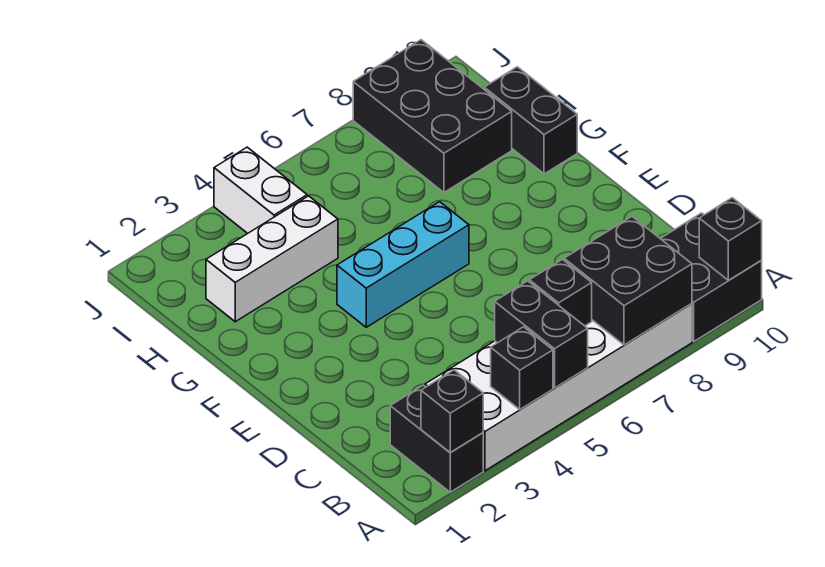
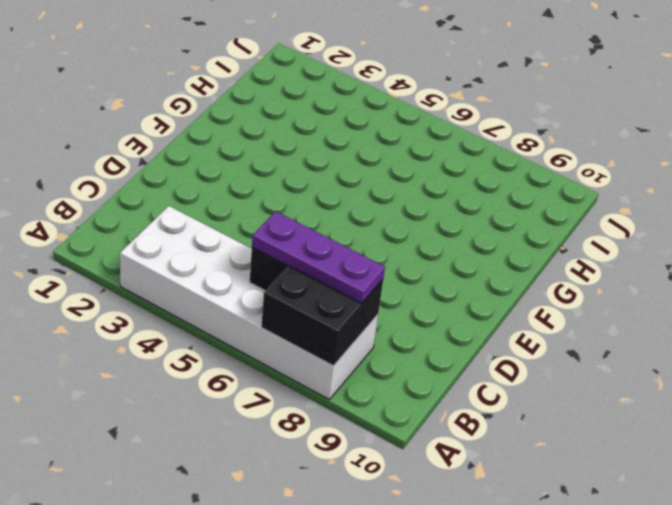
purple plate B6:B8 level 3 -> none
none -> black brick A2:B2 level 1
none -> black brick A9:B10 level 1
none -> cyan brick F4:F6 level 1

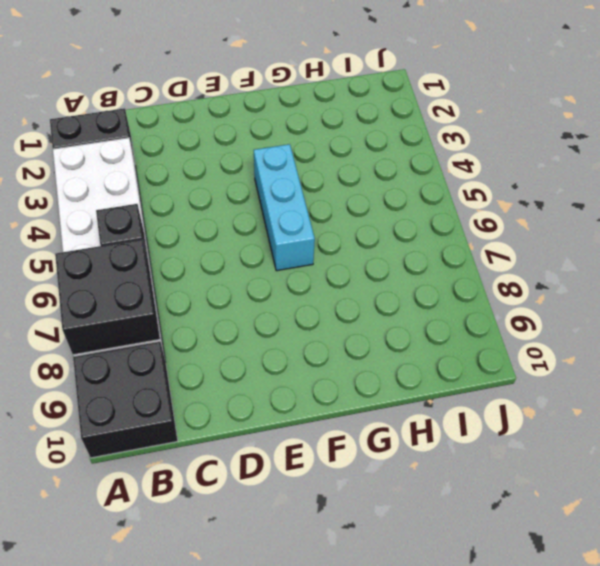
none -> black brick G10:H10 level 1
none -> white brick H2:H4 level 1
none -> black brick H8:J9 level 1

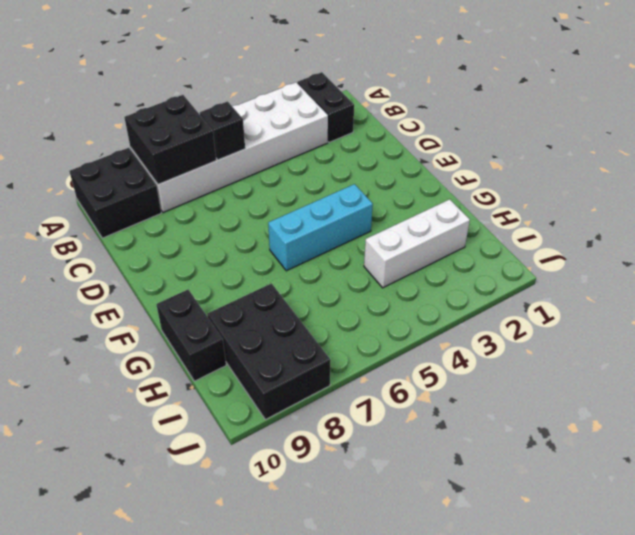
none -> white brick I4:J4 level 1
none -> black brick A2 level 2
none -> black brick A4 level 2

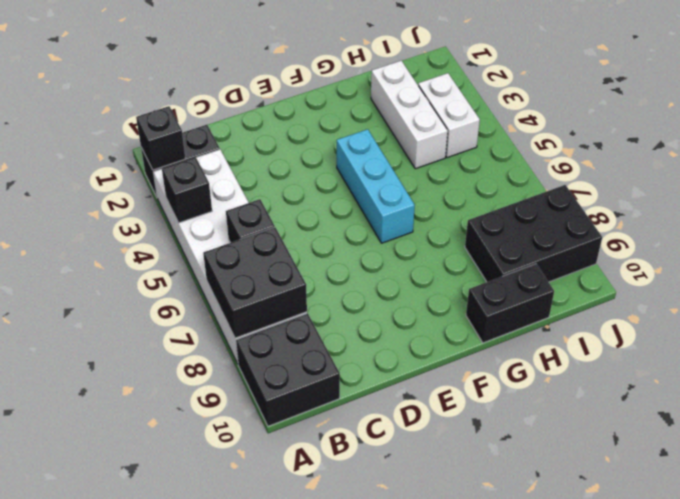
white brick I3:I4 level 1 -> white brick I4:J4 level 1
none -> black brick A5:B5 level 2
none -> black brick A10 level 2

